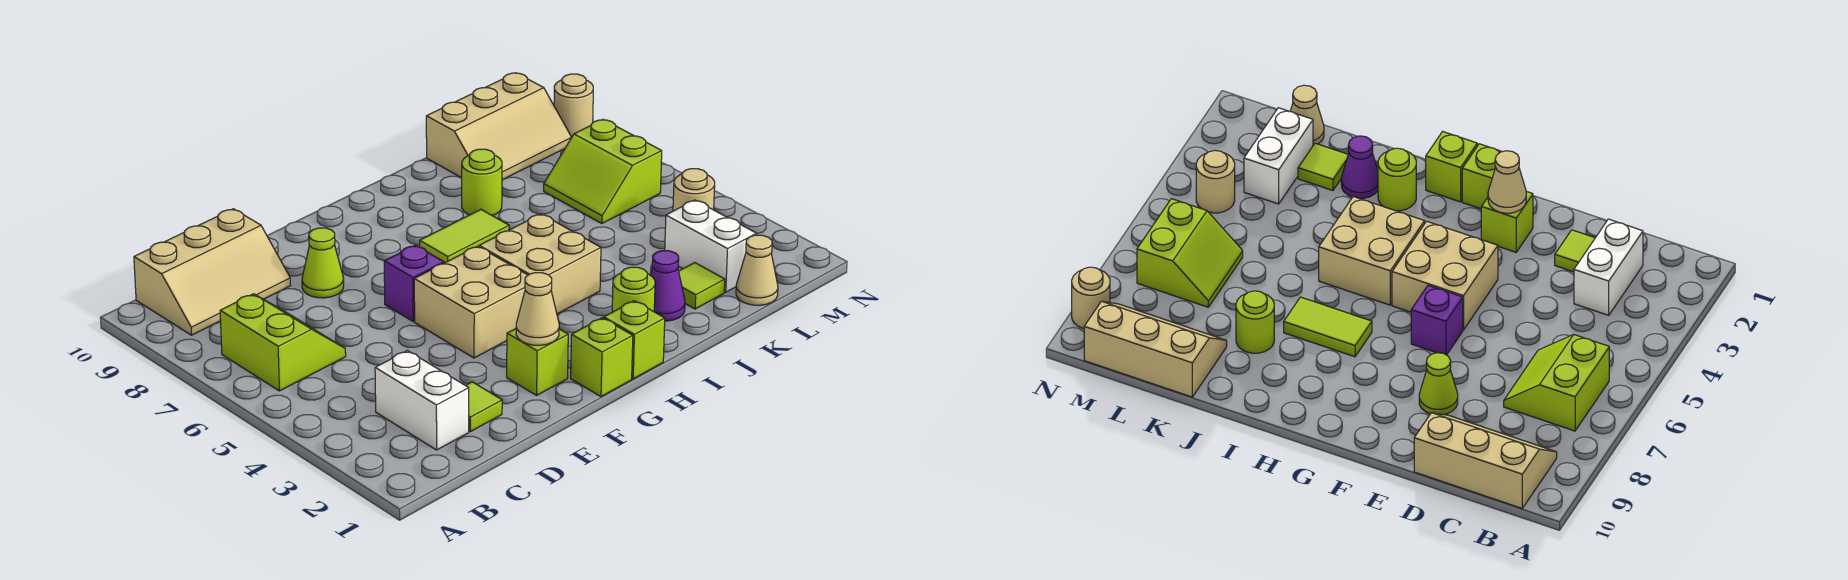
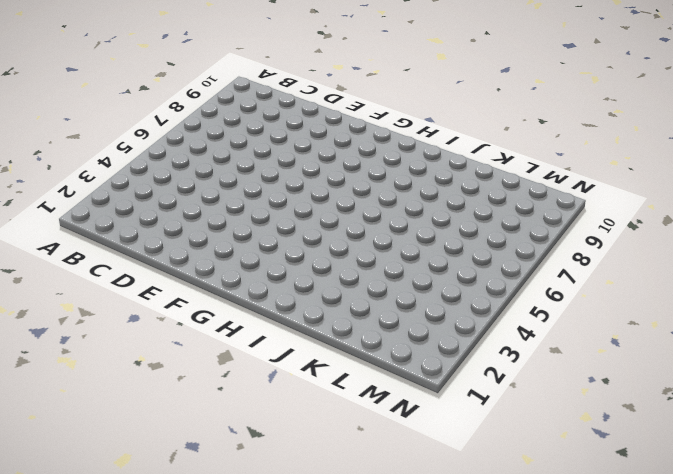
none -> lime slope B6:C7 level 1 top B
none -> tan slope B9:D10 level 1 top 10
none -> white brick C2:C3 level 1

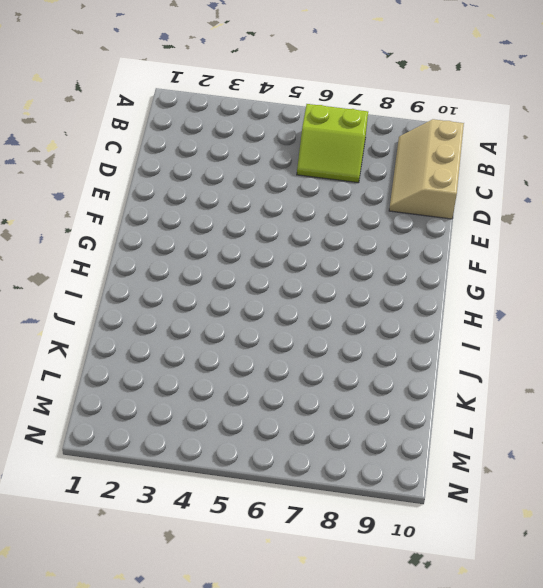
none -> white brick C2:C3 level 1
none -> lime tile D2 level 1
none -> lime cone E8 level 1

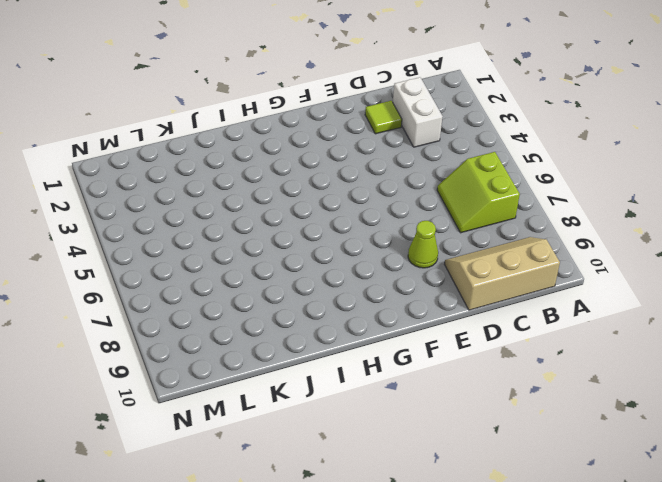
none -> lime brick F2 level 1
none -> tan brick F4:G5 level 1
none -> purple brick F6 level 1

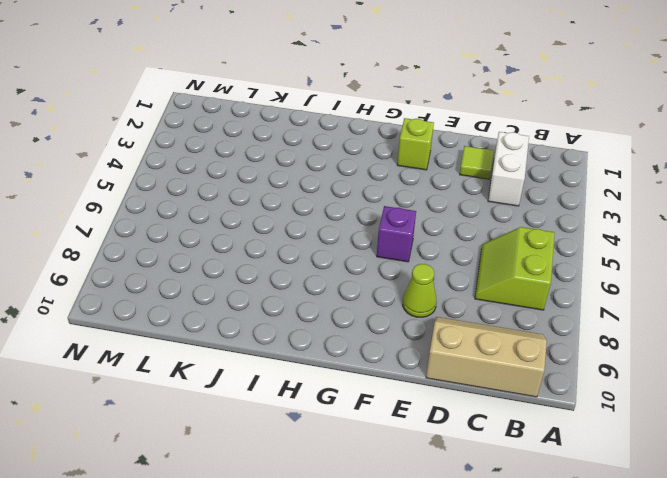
none -> tan brick F4:G5 level 1
none -> lime brick G1 level 1
none -> lime brick H1 level 1

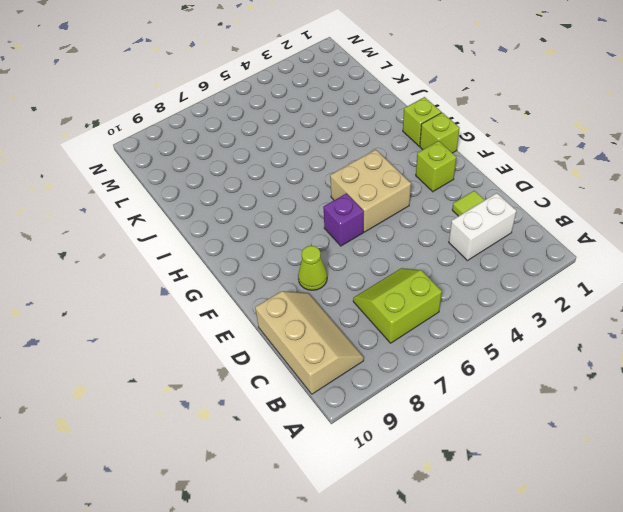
none -> tan brick H4:I5 level 1
none -> lime tile H7:I7 level 1
none -> lime round brick I2 level 1

